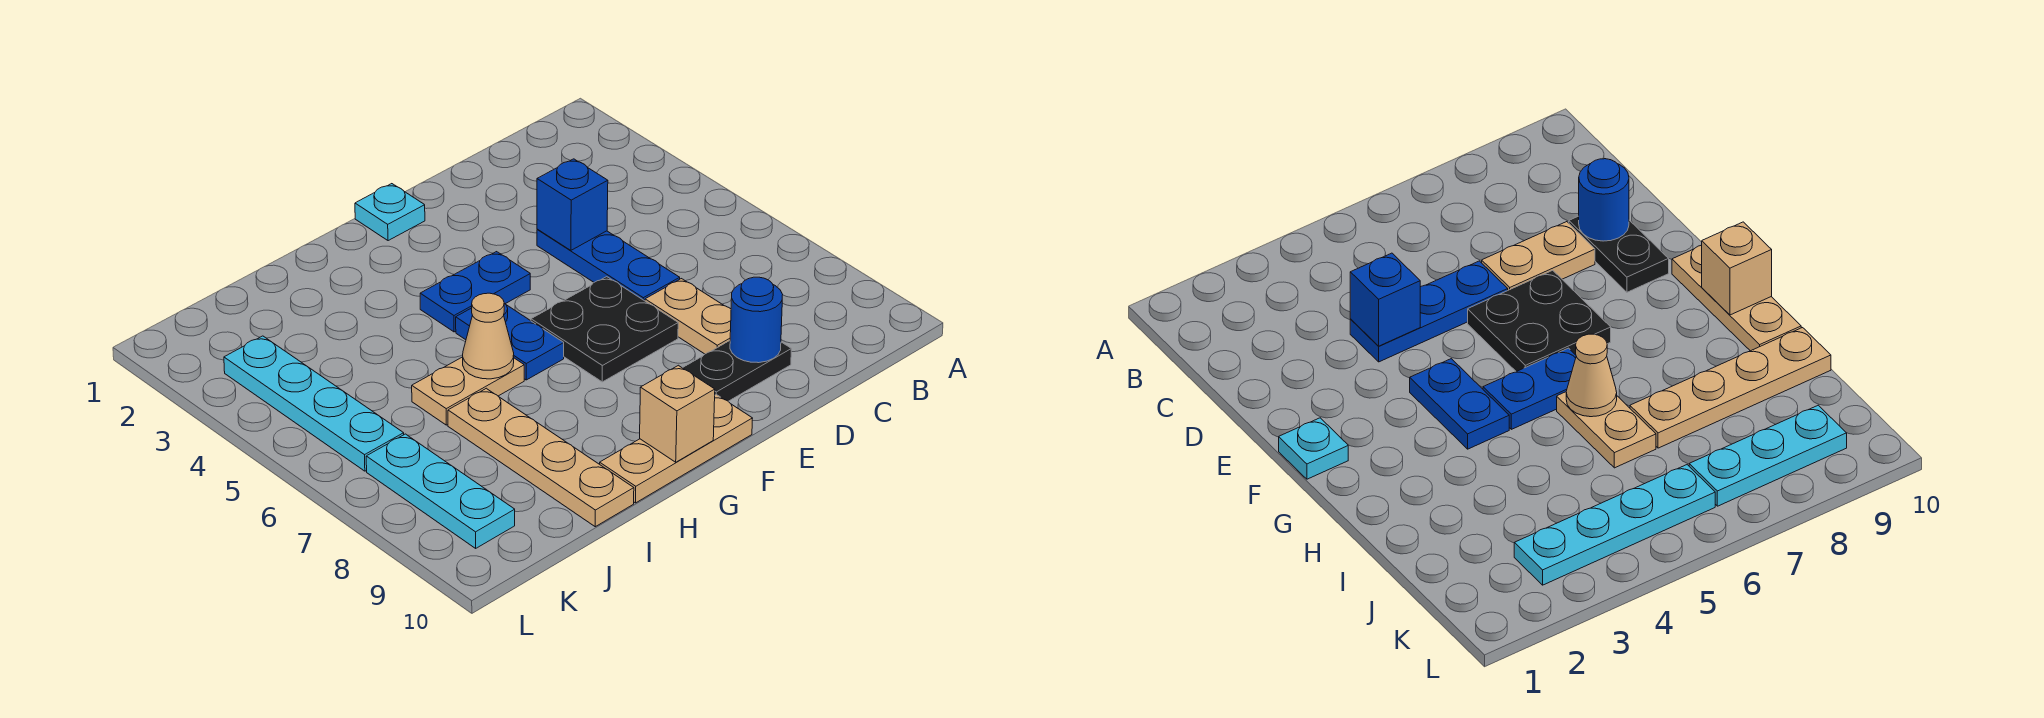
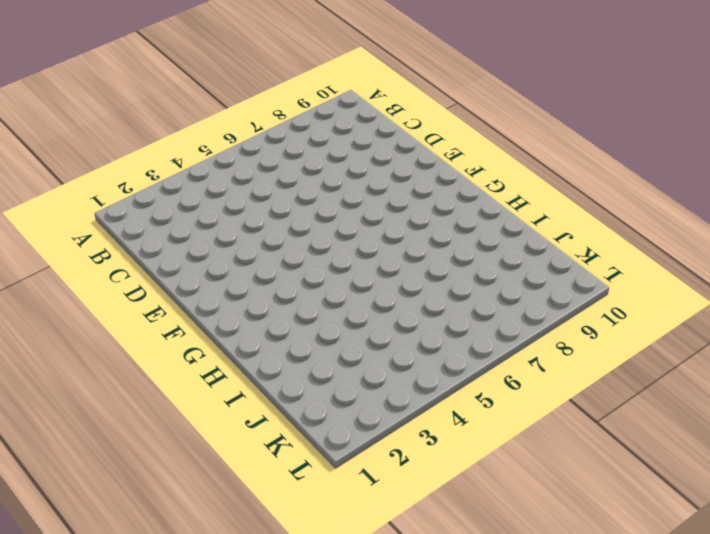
none -> blue plate D4:D6 level 1
none -> tan plate D7:D8 level 1
none -> black plate D9:E9 level 1

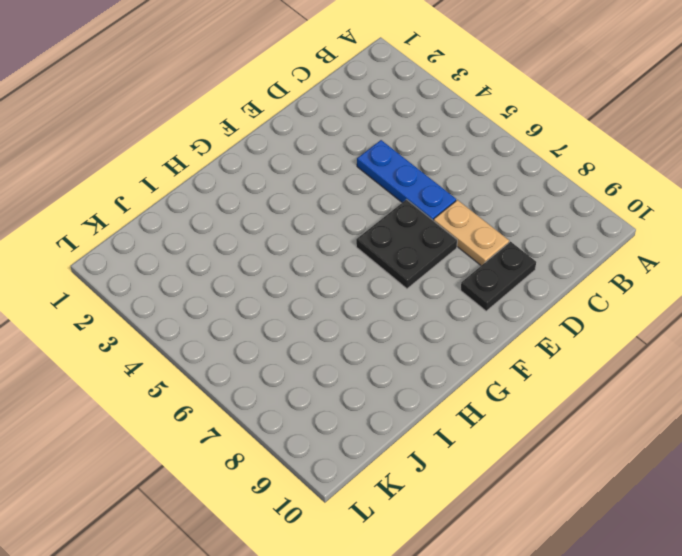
none -> cyan plate F1 level 1
none -> blue plate F4:G4 level 1
none -> tan plate F10:H10 level 1

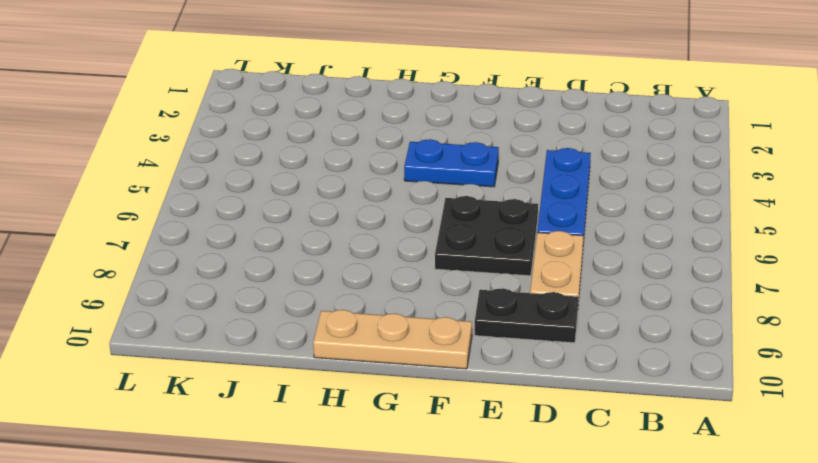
none -> cyan plate F1 level 1
none -> blue plate G5:G6 level 1
none -> tan plate H6:I6 level 1

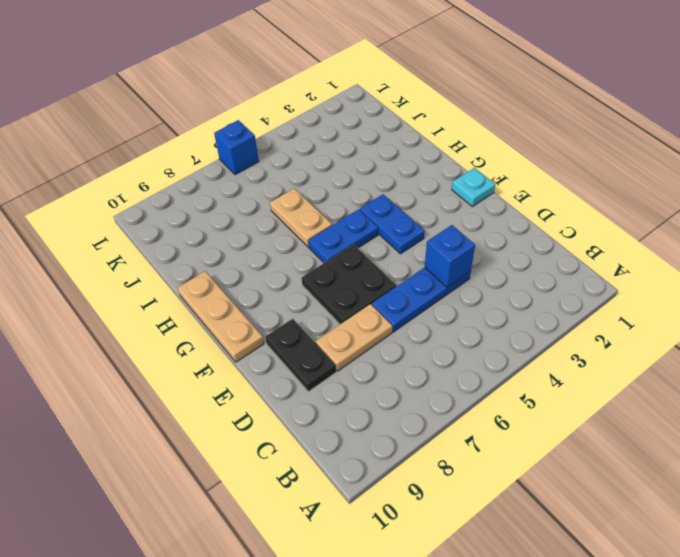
blue brick L6 level 1 -> none
none -> tan plate I7:I10 level 1
none -> cyan plate K3:K6 level 1
none -> cyan plate K7:K9 level 1

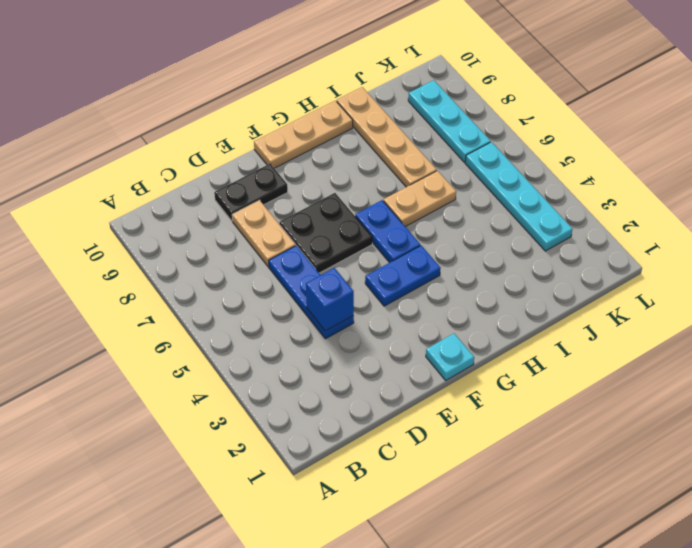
none -> blue round brick D9 level 2
none -> tan brick G10 level 2
none -> tan cone H6 level 2

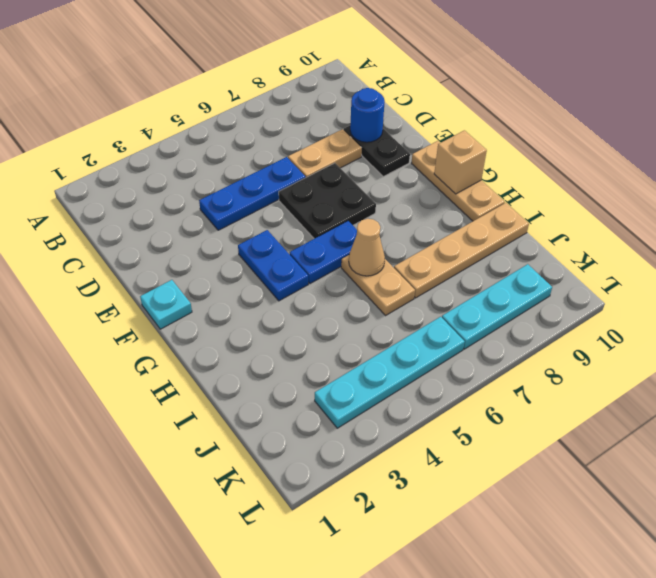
none -> blue brick D4 level 2

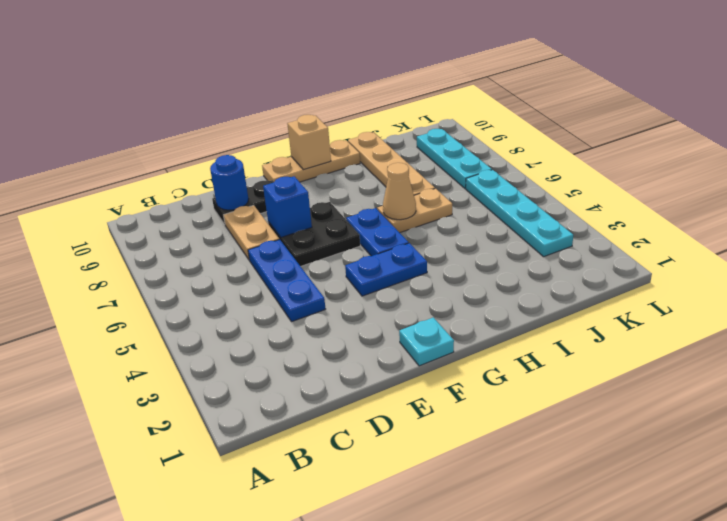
blue brick E7 level 2 -> blue brick D4 level 2

